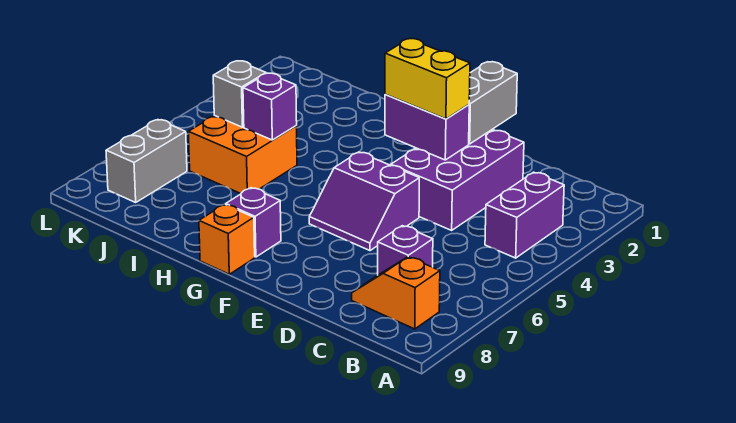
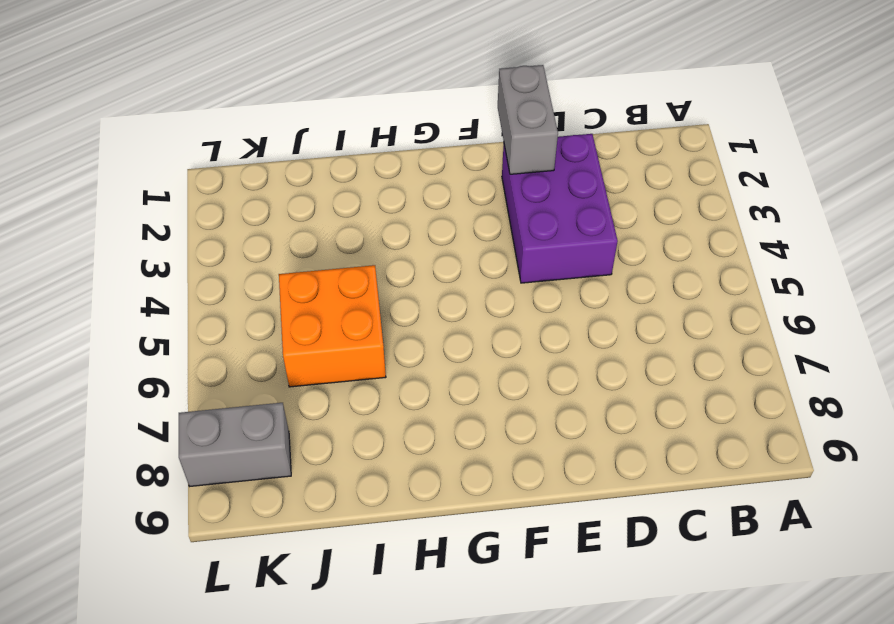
grey brick K8:L8 level 1 -> grey brick K7:K8 level 1
none -> purple brick B3:B4 level 1
none -> orange slope B8:C8 level 1 top B
none -> purple brick C7 level 1

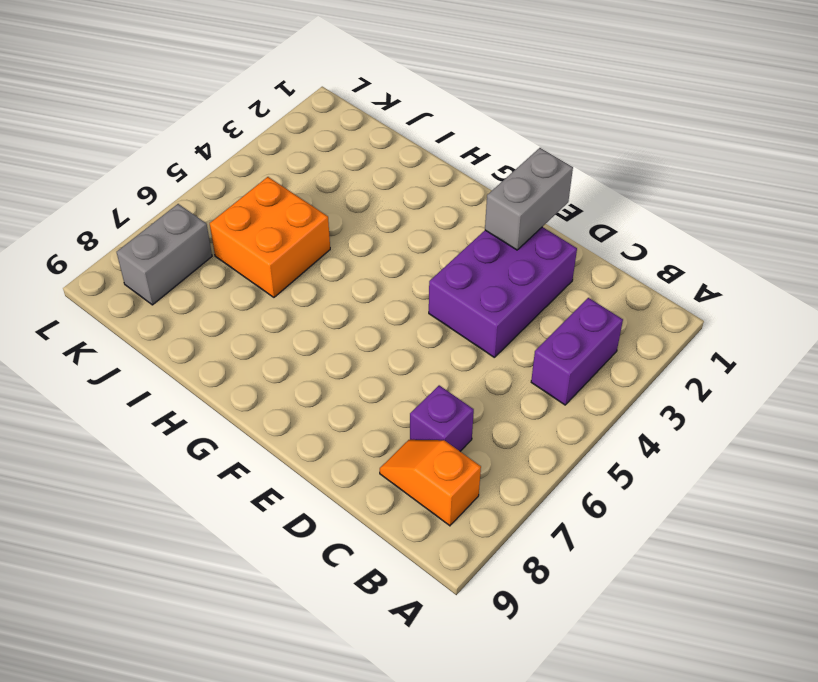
none -> purple slope E5:F6 level 1 top 5
none -> purple brick G8 level 1
none -> orange brick G9 level 1

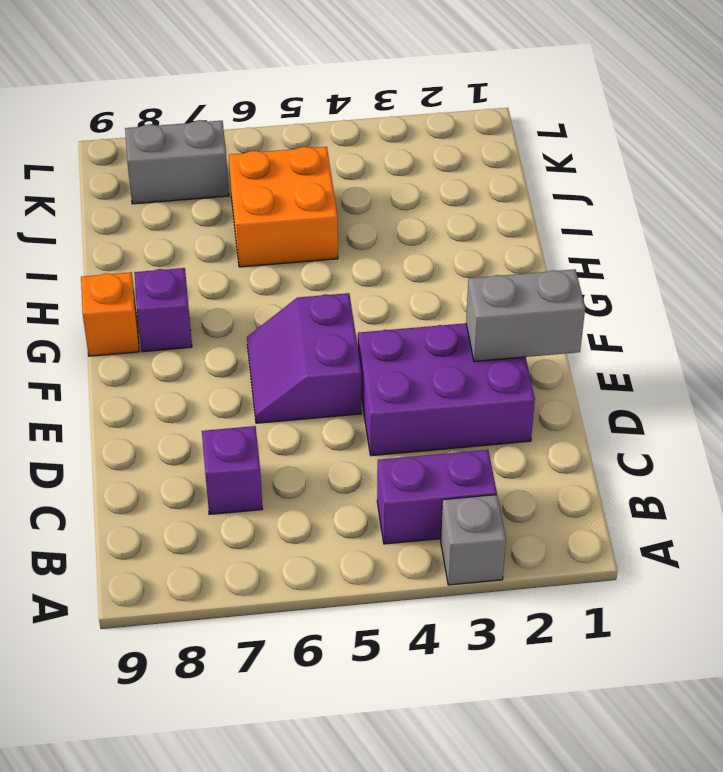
grey brick A3 level 1 -> grey brick J5 level 2
none -> orange slope B8:C8 level 1 top B
none -> purple brick E3:F3 level 2
none -> purple brick I5 level 2

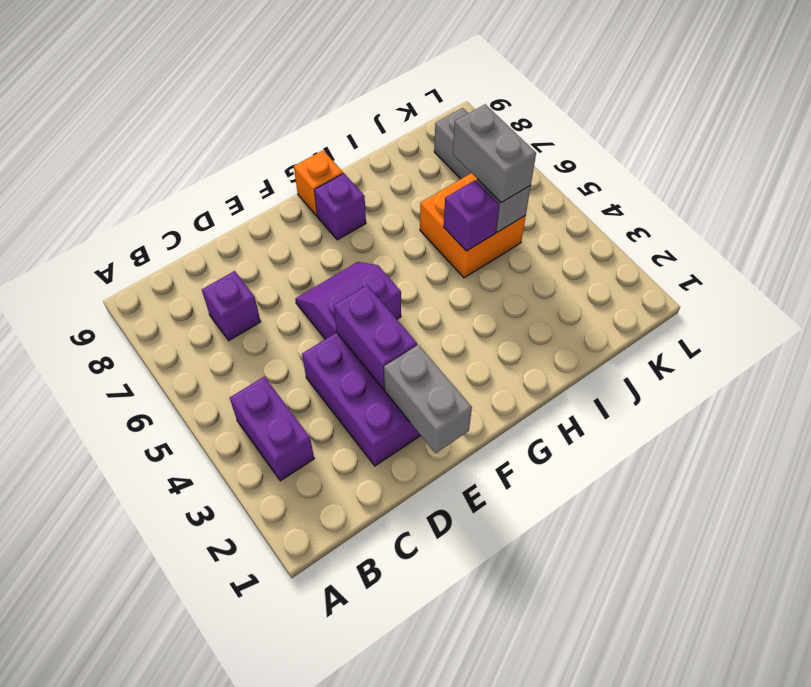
purple brick E3:E4 level 2 -> purple brick E3:F3 level 2
grey brick J5:J6 level 3 -> none
none -> orange slope B8:C8 level 1 top B
none -> yellow brick E3:F3 level 3

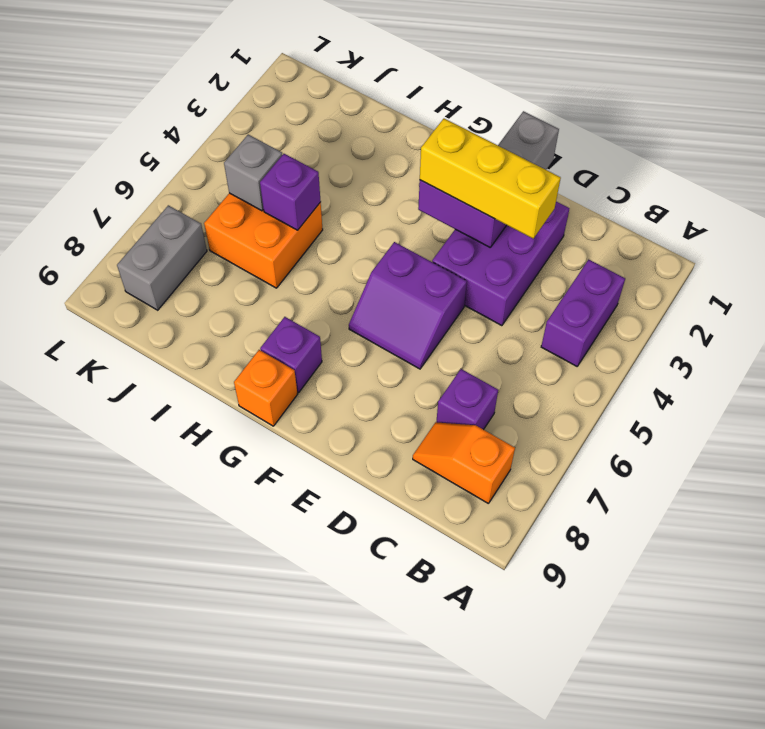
yellow brick D3:F3 level 3 -> yellow brick E3:F3 level 3

